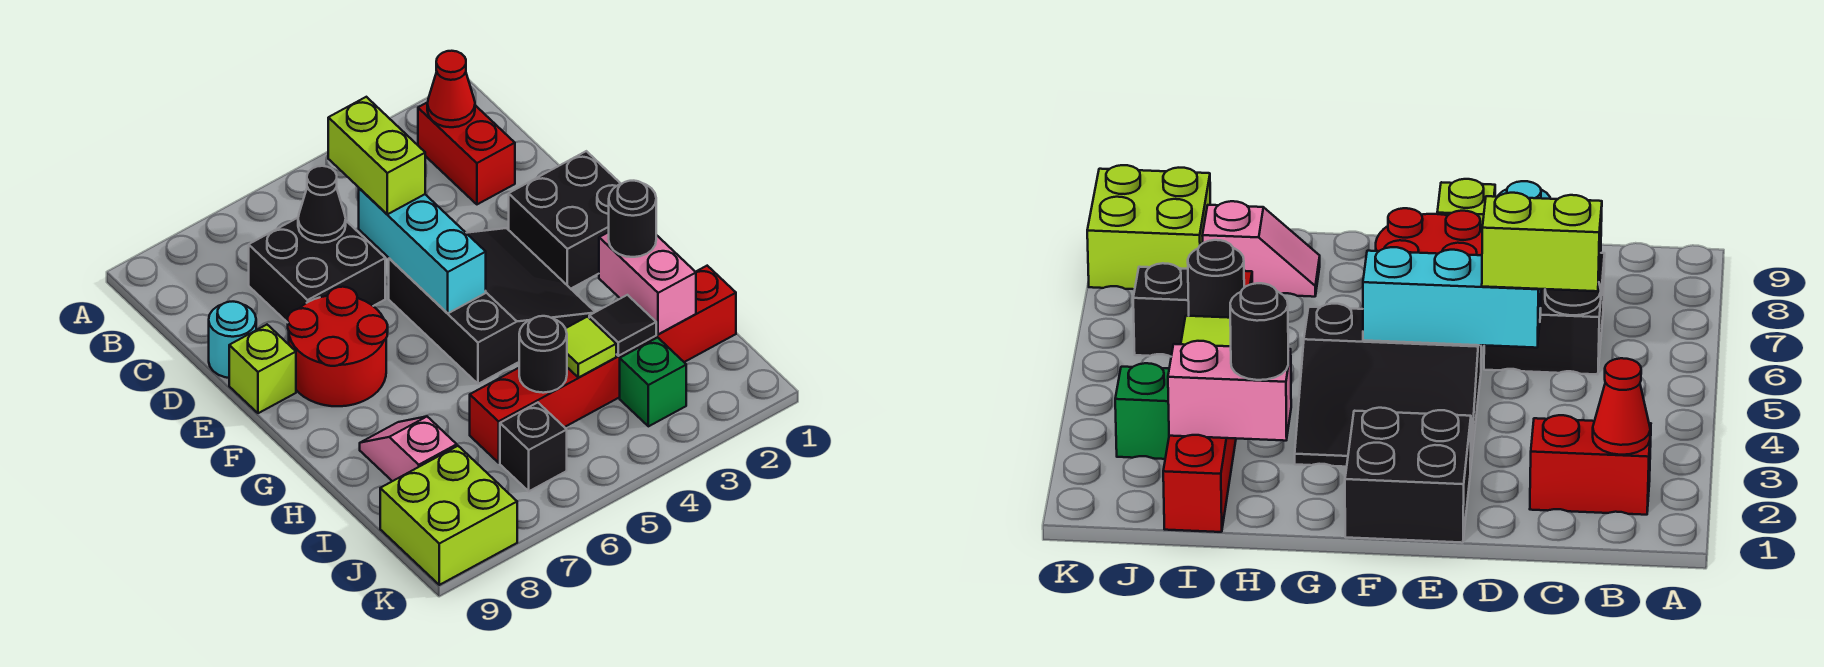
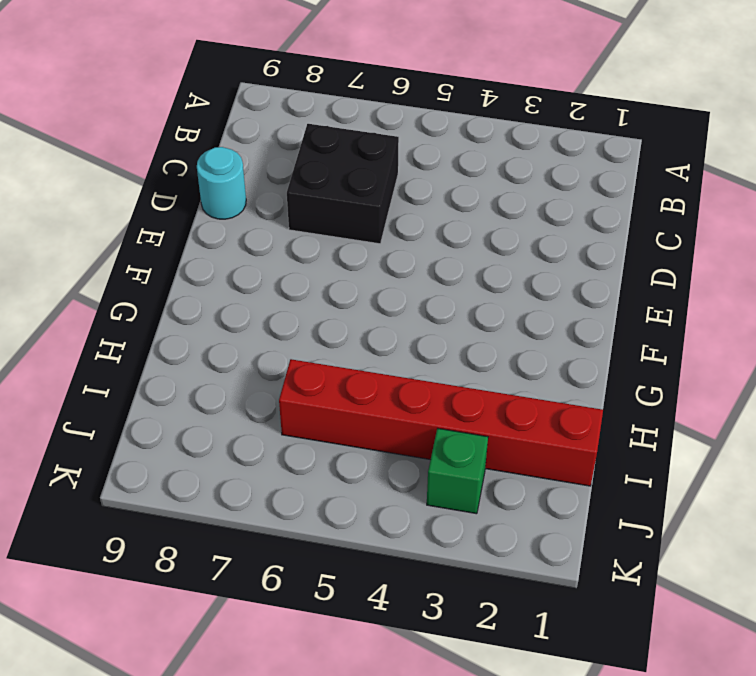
none -> red brick B2:C2 level 1
none -> black brick E1:F2 level 1
none -> black slope E3:G5 level 1 top 5

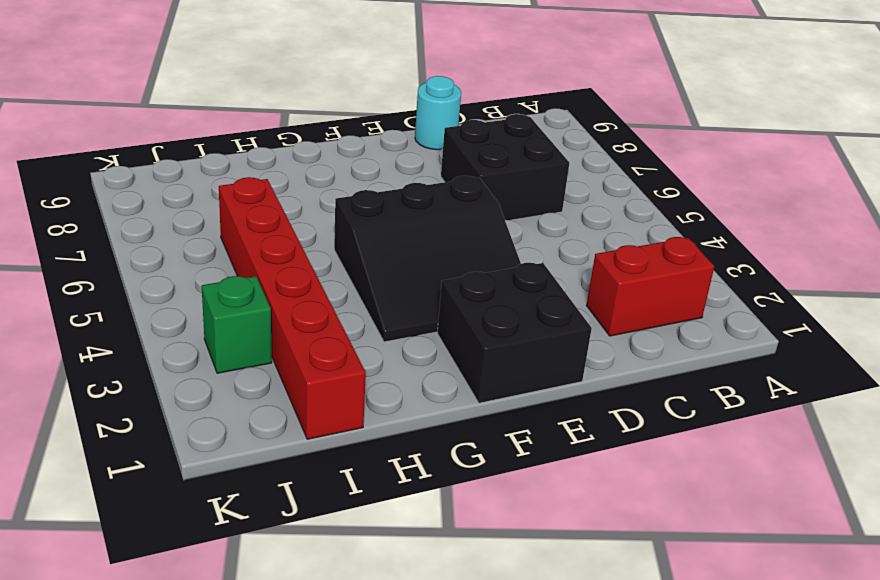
none -> red round brick E7:F8 level 1
none -> lime brick E9 level 1
none -> pink slope H8:I8 level 1 top I

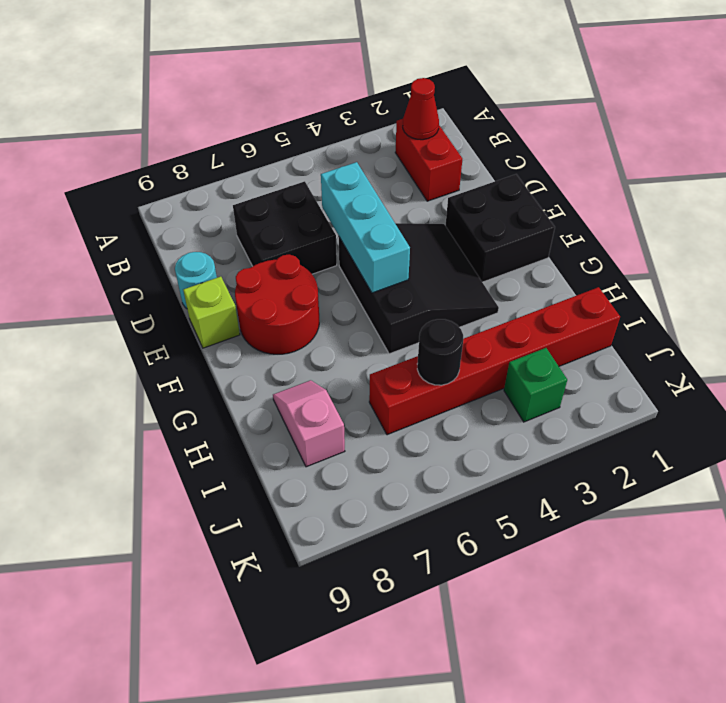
none -> black brick J6 level 1
none -> lime brick J8:K9 level 1
none -> black cone C6 level 2

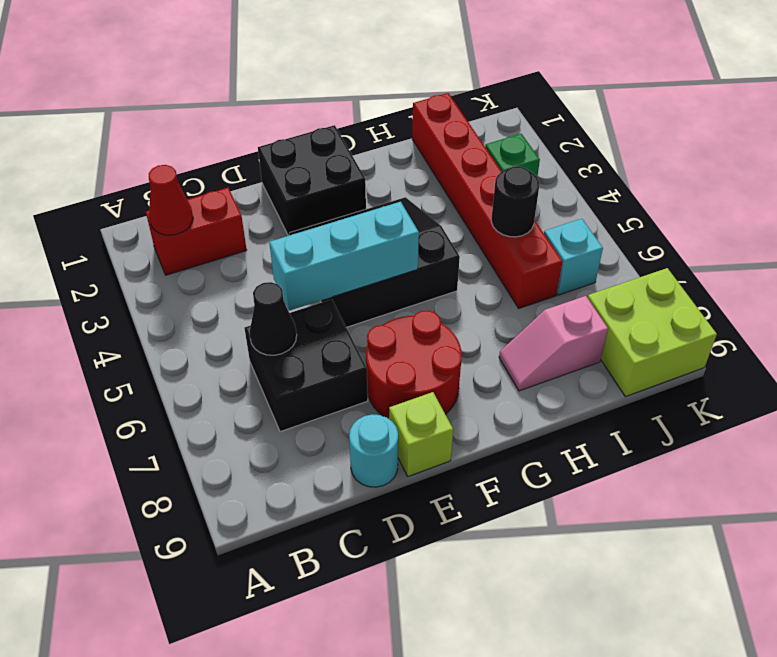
cyan brick J6 level 1 -> black brick J6 level 1
none -> pink brick H2:I2 level 2
none -> black tile I3 level 2
none -> lime tile I4 level 2

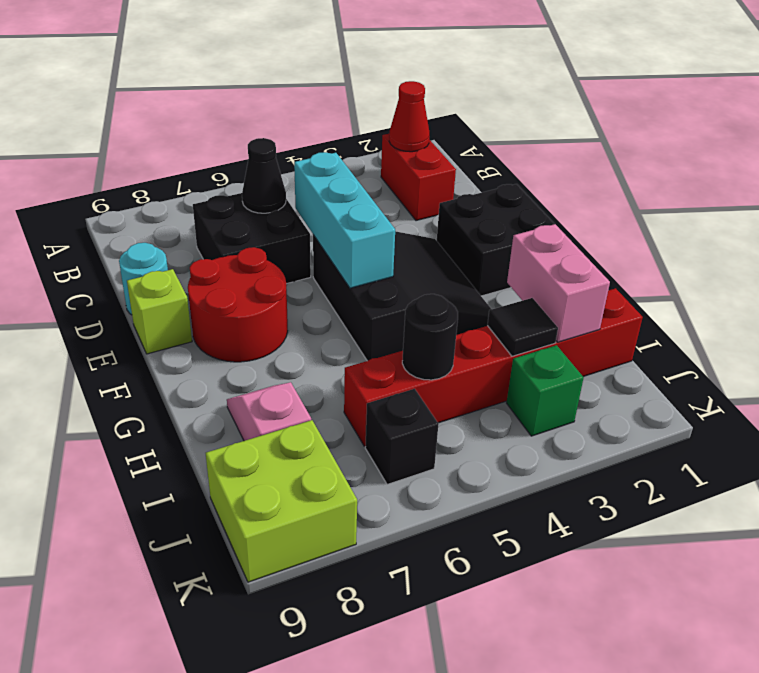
none -> lime tile I4 level 2
none -> lime brick C5:D5 level 3
none -> black round brick H2 level 3

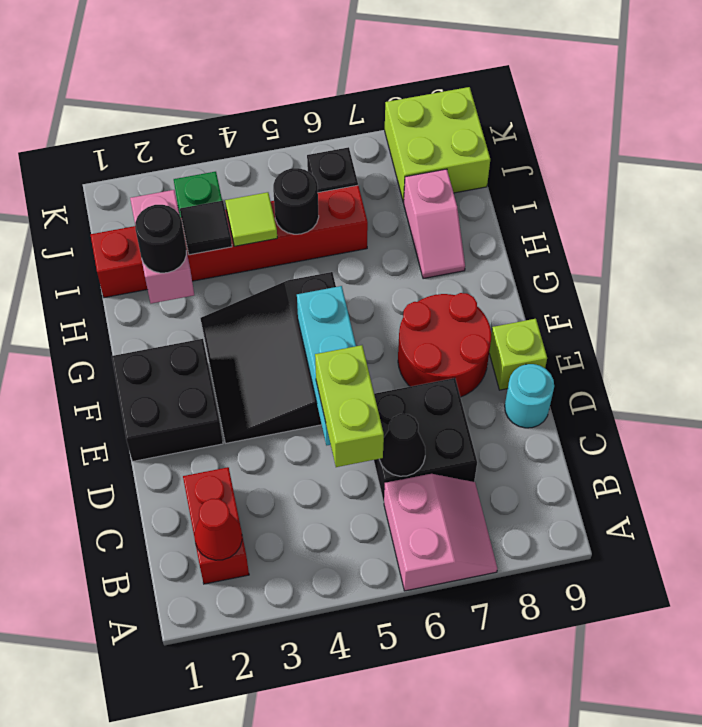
pink slope A6:B7 level 1 top 6 -> none

